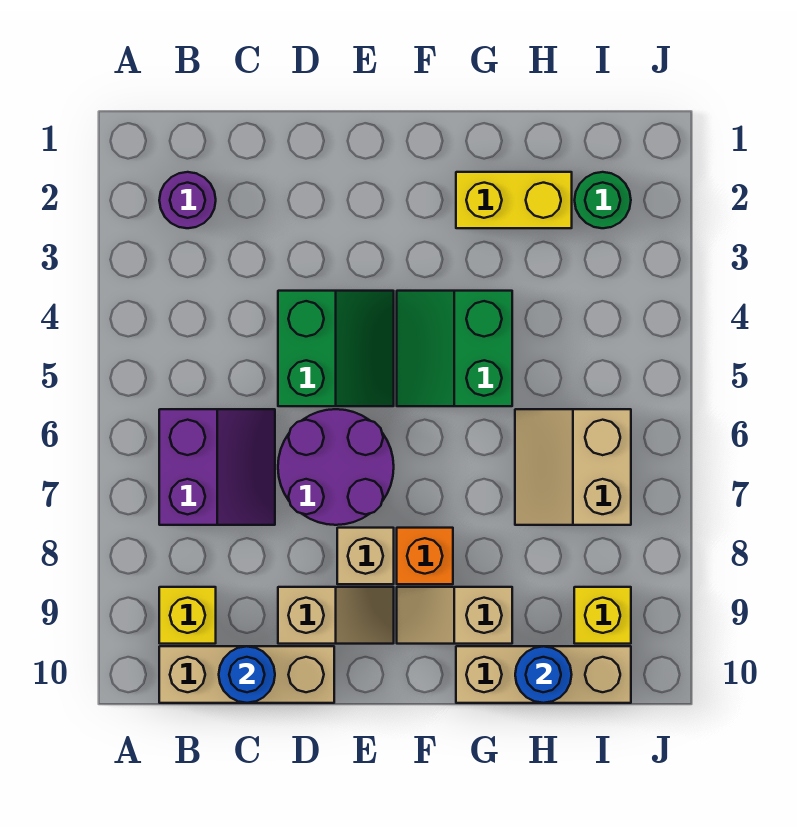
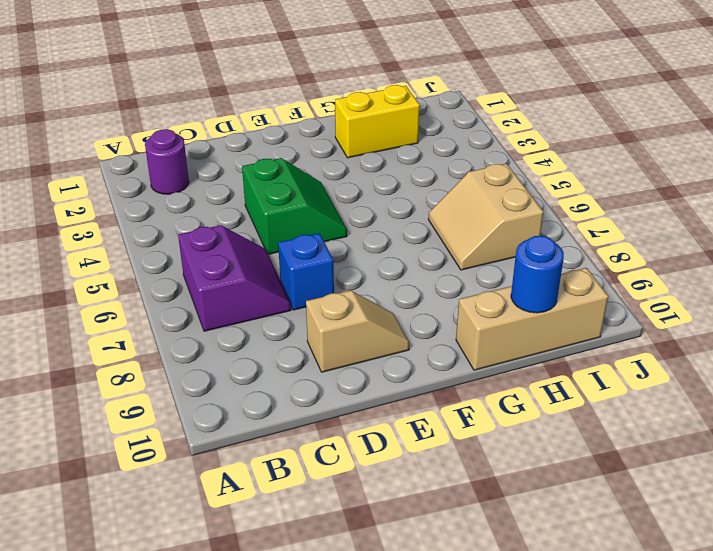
blue brick D7 level 1 -> purple round brick D6:E7 level 1
none -> yellow brick B9 level 1
none -> tan brick B10:D10 level 1
none -> tan brick E8 level 1

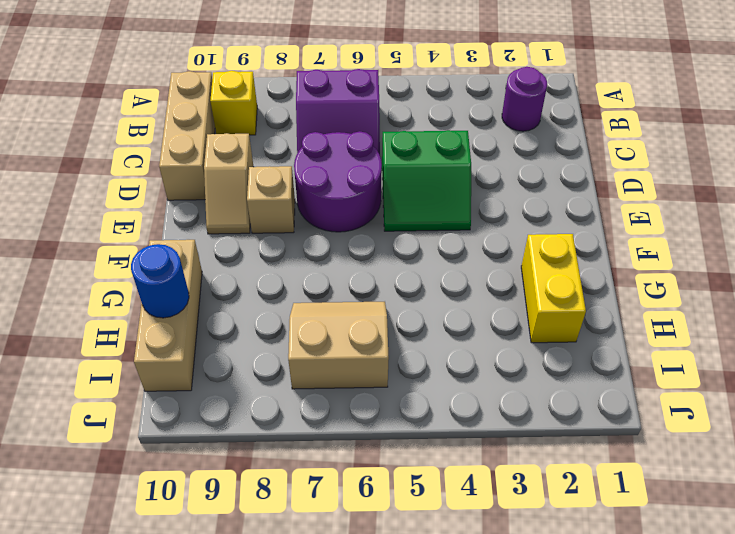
none -> green slope F4:G5 level 1 top G
none -> orange brick F8 level 1
none -> tan slope F9:G9 level 1 top G

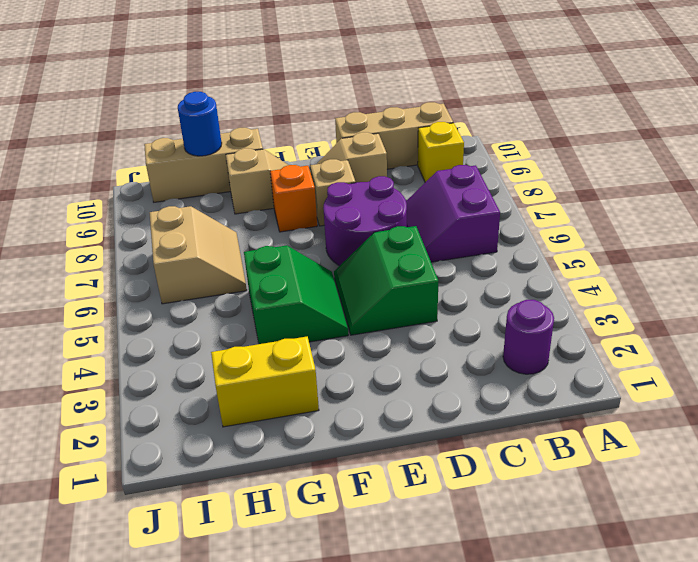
none -> green round brick I2 level 1
none -> yellow brick I9 level 1
none -> blue round brick C10 level 2

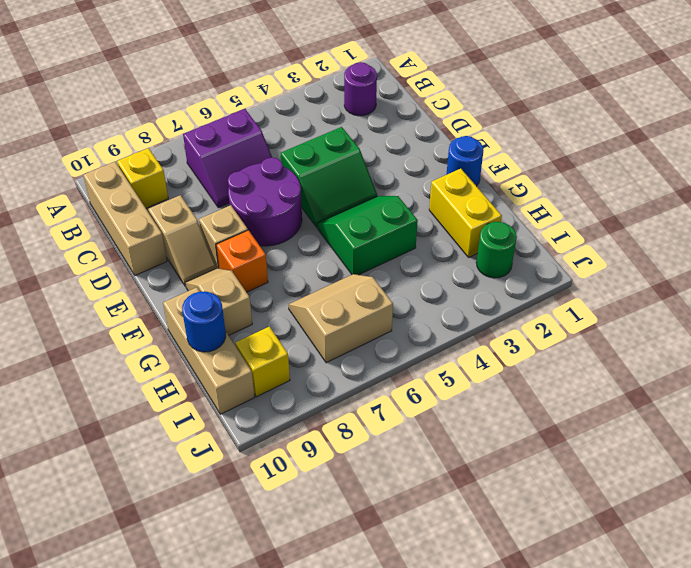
blue round brick F1 level 1 -> blue round brick C10 level 2

